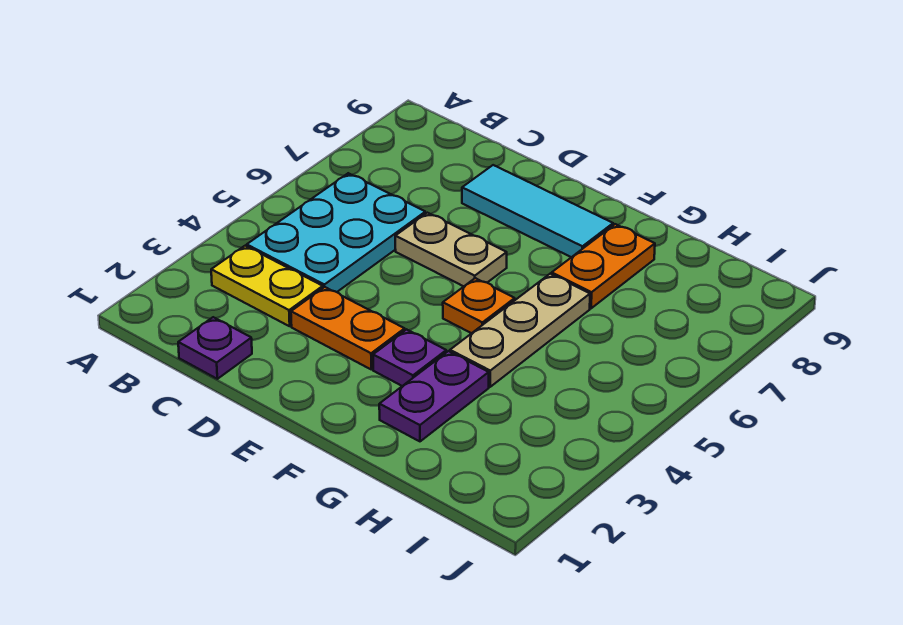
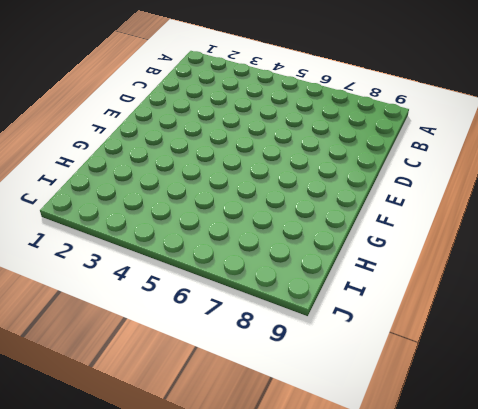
none -> yellow plate B3:C3 level 1
none -> cyan plate B4:C6 level 1

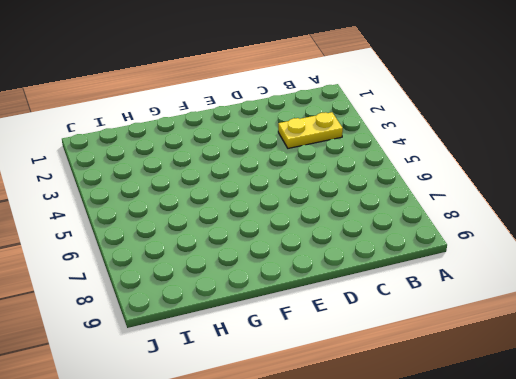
none -> cyan plate B4:C6 level 1
none -> purple plate C1 level 1

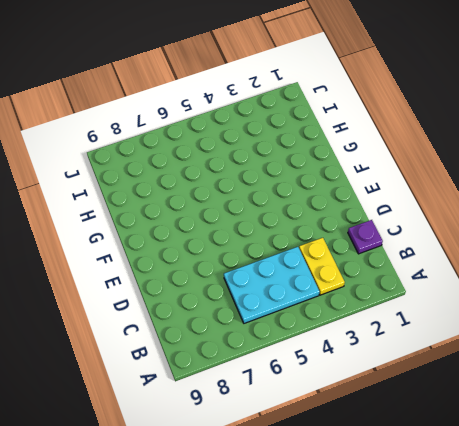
none -> orange plate D3:E3 level 1
none -> tan plate D6:E6 level 1

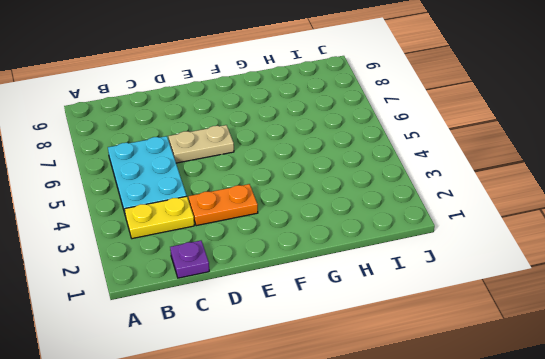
none -> cyan tile D8:F8 level 1
none -> purple plate F3 level 1

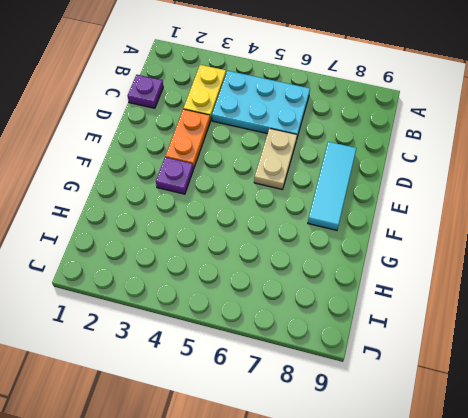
none -> orange plate F5 level 1
none -> purple plate G2:G3 level 1

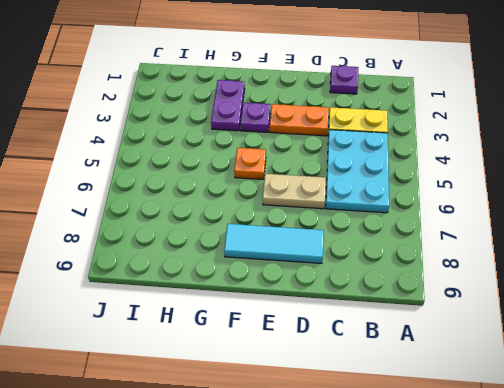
none -> tan plate G4:G6 level 1
none -> orange plate G7:G8 level 1

